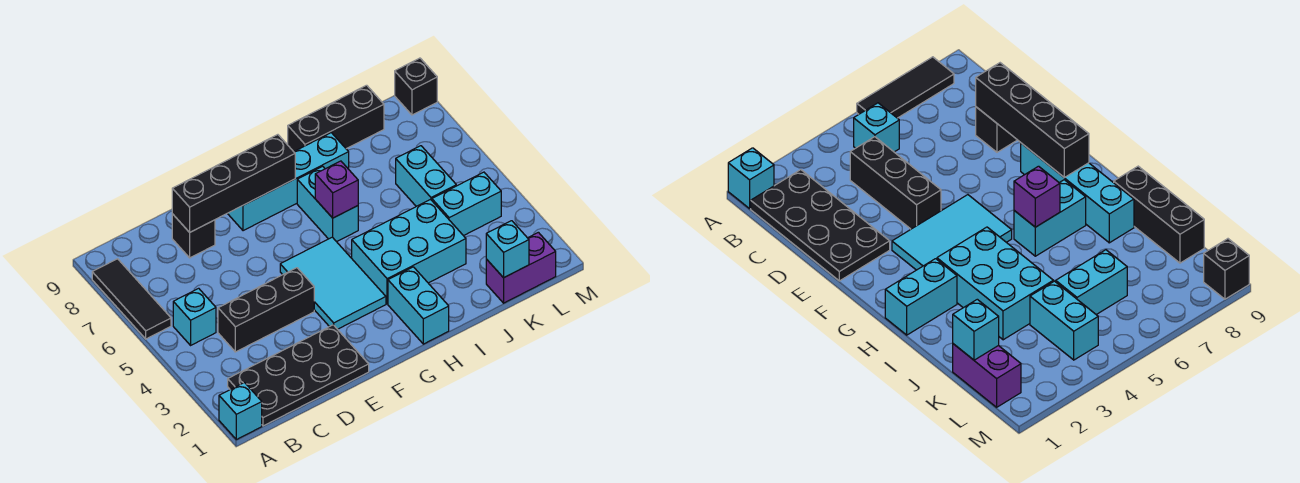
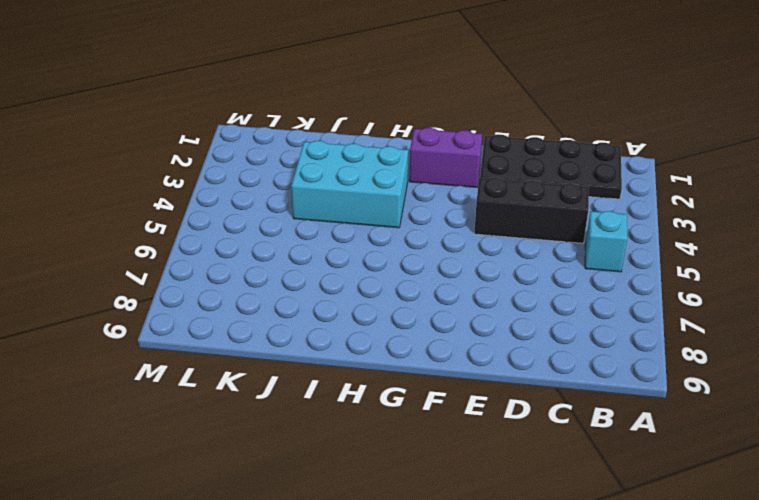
purple brick F2:G2 level 1 -> purple brick K1:L1 level 1
none -> cyan brick A1 level 1
none -> black tile A6:A8 level 1
none -> black brick D8 level 1

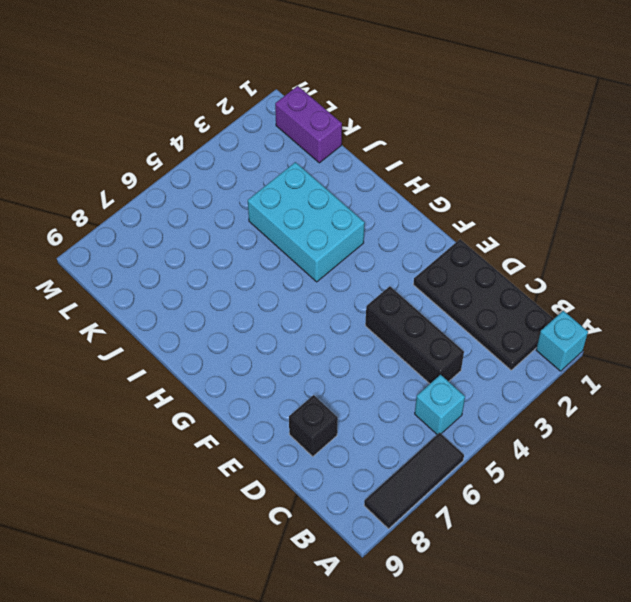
none -> cyan tile F3:G5 level 1
none -> cyan brick F8:I8 level 1
none -> cyan brick H1:H2 level 1

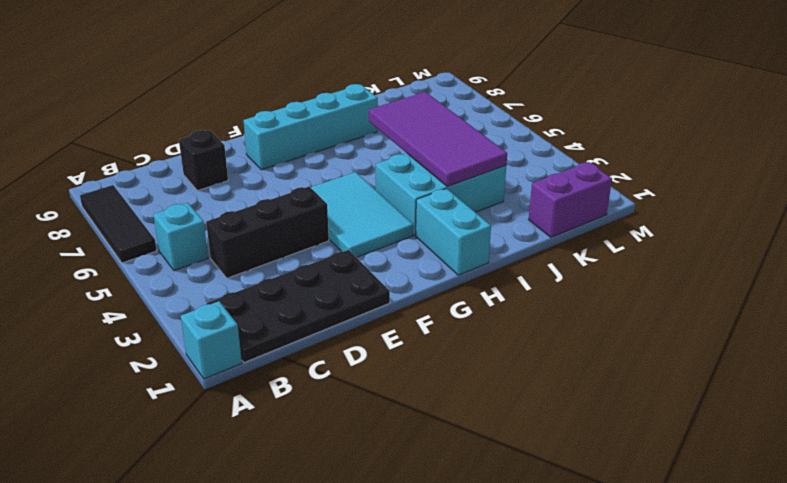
purple tile I3:J6 level 2 -> none
none -> cyan brick H6:H7 level 1
none -> black brick I9:K9 level 1
none -> cyan brick K4:L4 level 1

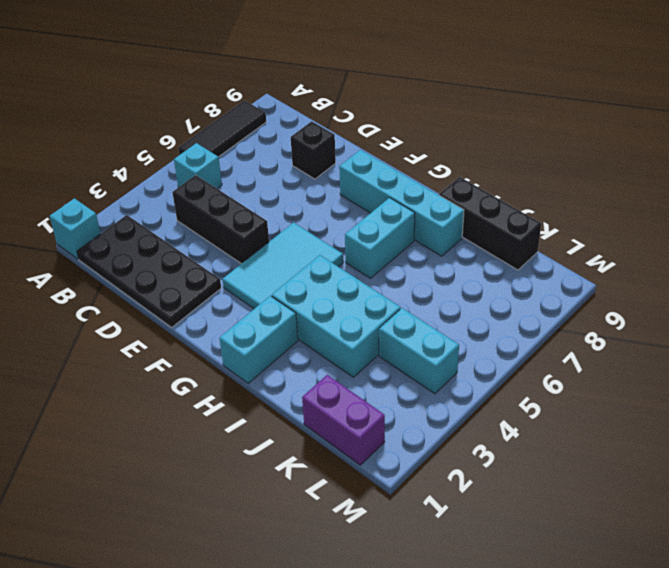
none -> cyan brick K5:K6 level 1
none -> black brick M9 level 1
none -> black brick D8:G8 level 2

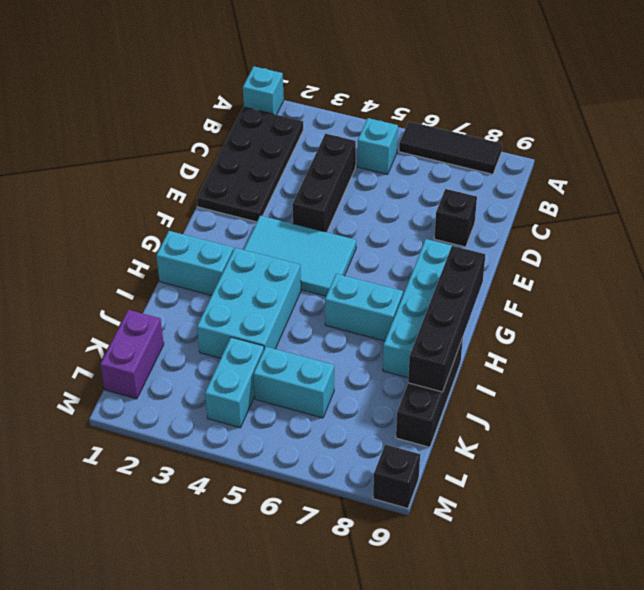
black brick G9:J9 level 2 -> black brick D8:G8 level 2
none -> purple brick H6 level 2
none -> cyan brick K1 level 2

